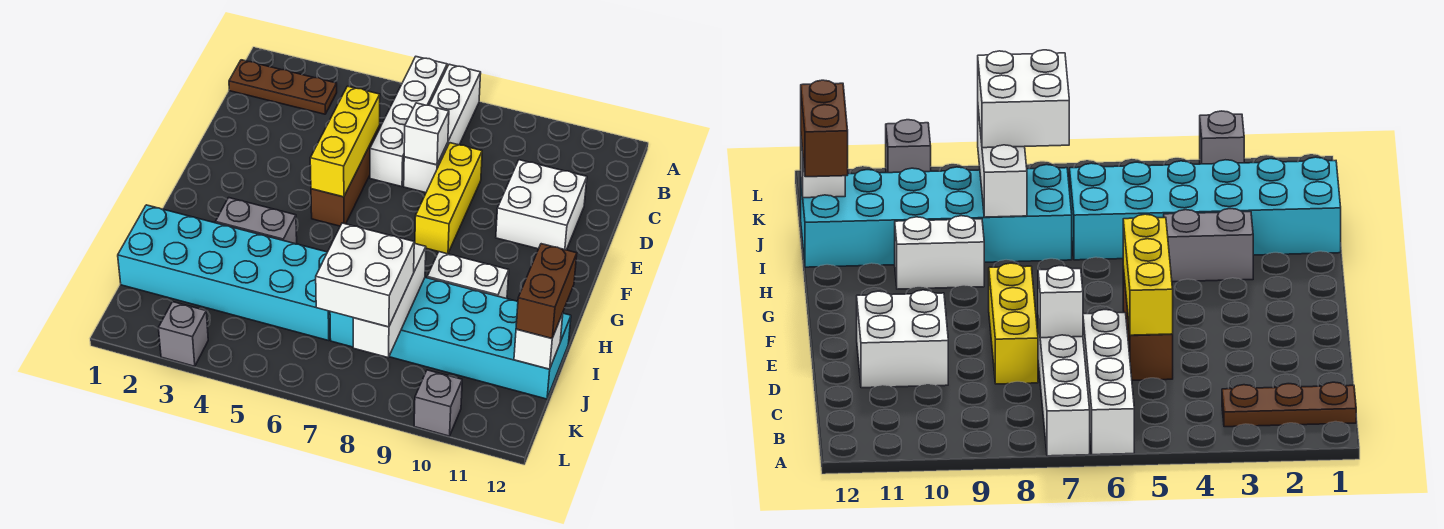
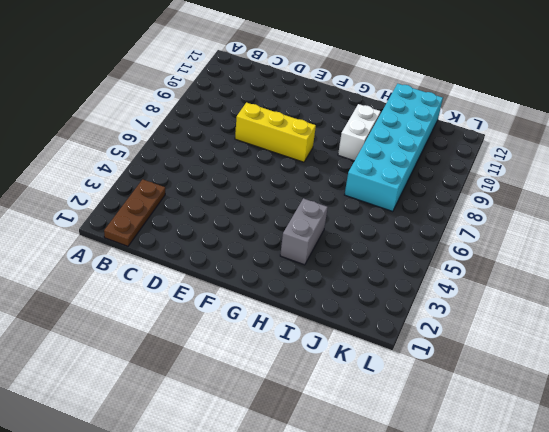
none -> white brick A6:D6 level 1
none -> white brick A7:D7 level 1
none -> brown brick D5:F5 level 1

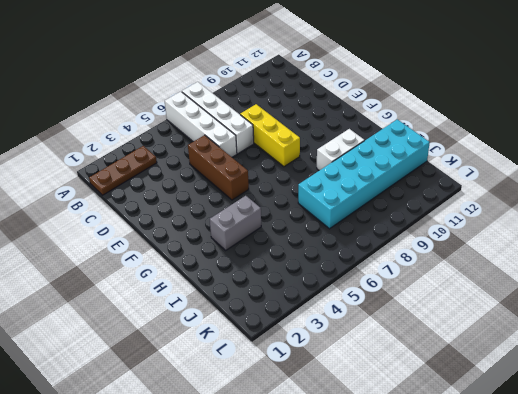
none -> white brick D10:E11 level 1
none -> cyan brick I1:J6 level 1
none -> grey brick L3 level 1

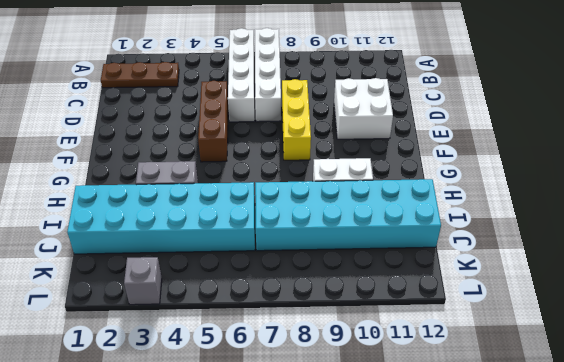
none -> grey brick L10 level 1
none -> yellow brick D5:F5 level 2
none -> white brick D7 level 2

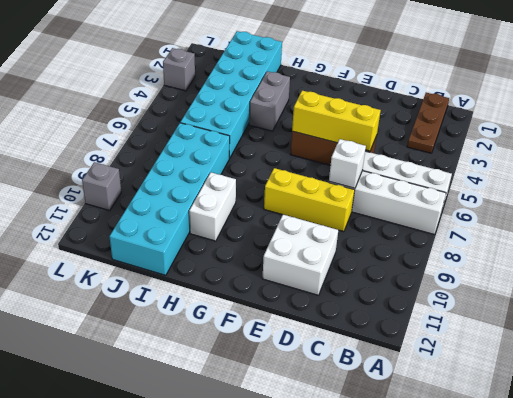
none -> white brick I8:K8 level 2
none -> white brick J12 level 2
none -> brown brick I12:J12 level 3

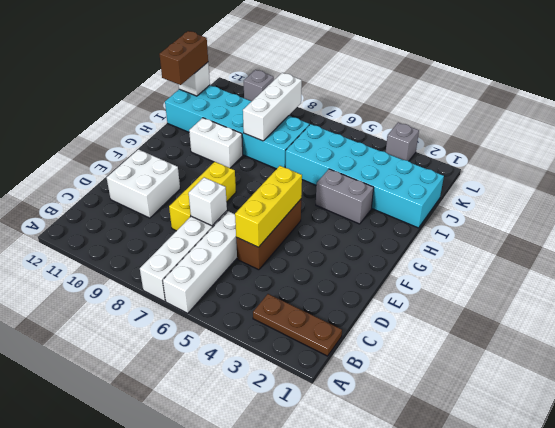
none -> white brick J7:K8 level 3

